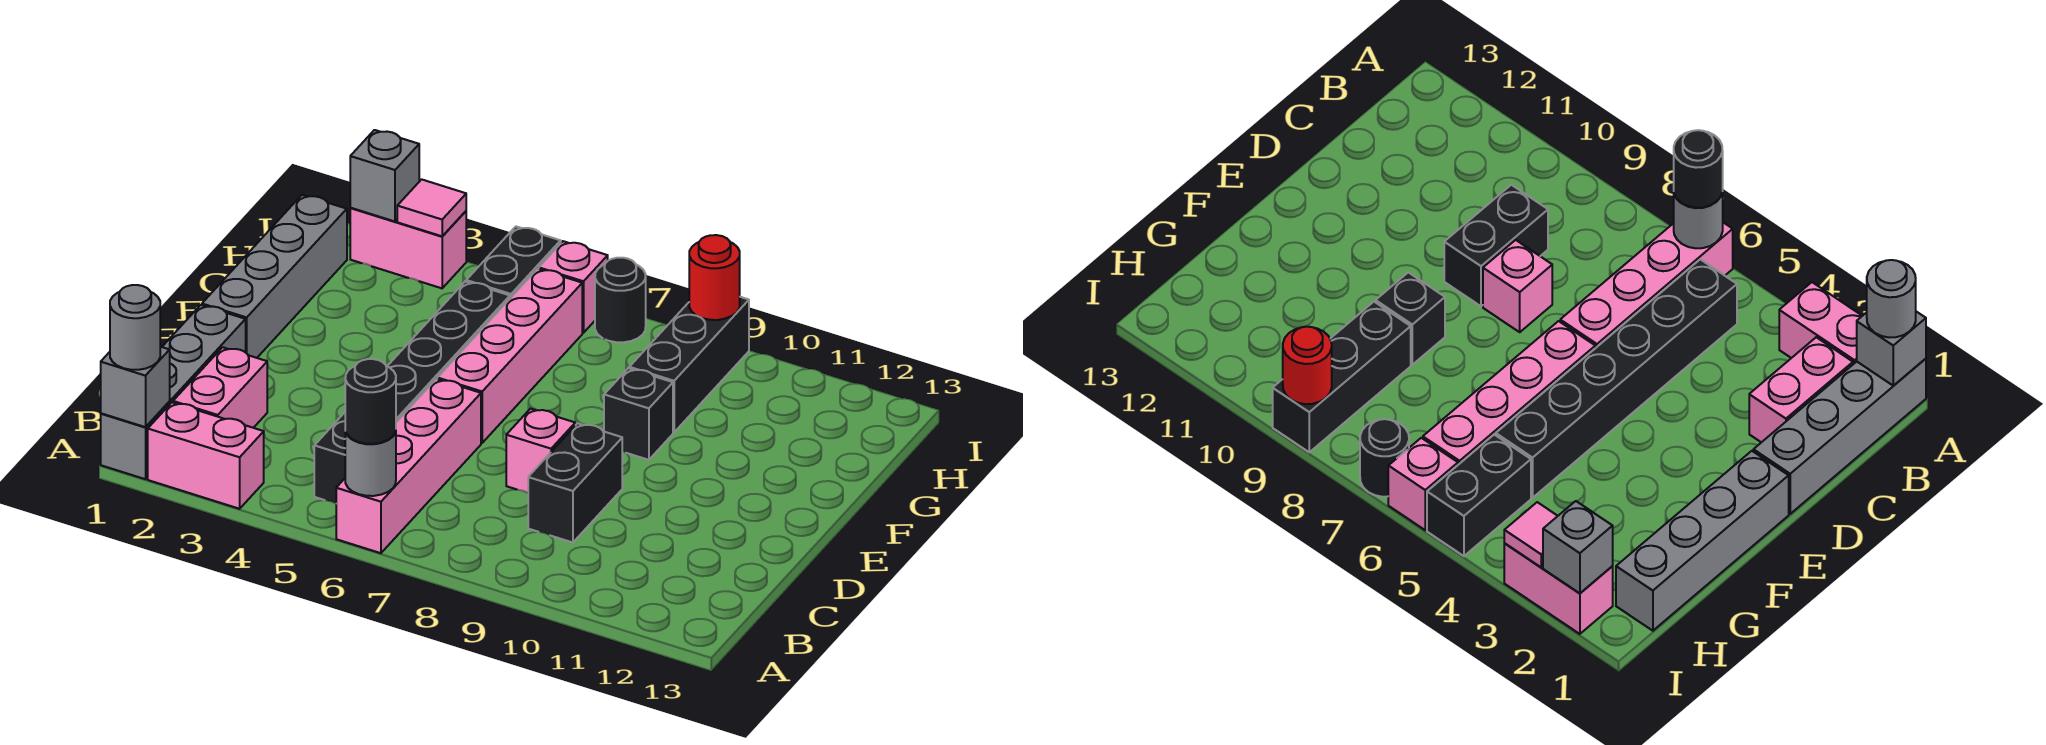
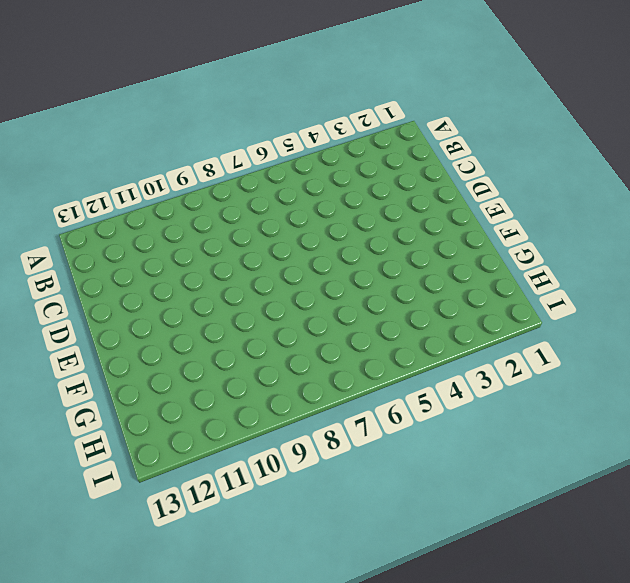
none -> grey brick A1:D1 level 1
none -> pink brick A2:A3 level 1
none -> pink brick A6:D6 level 1

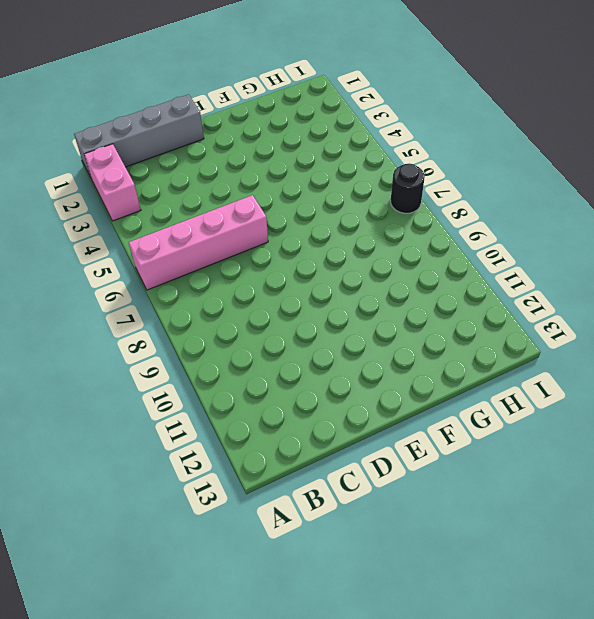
none -> pink brick B2:C2 level 1
none -> black brick B5:G5 level 1
none -> black brick C9:D9 level 1

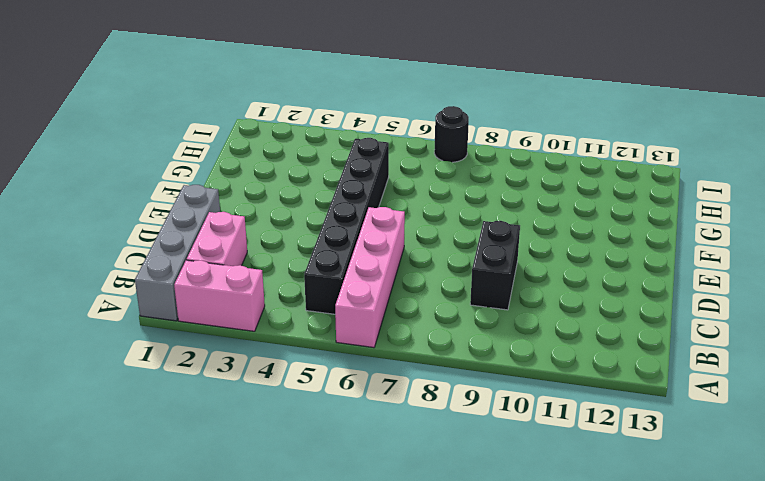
none -> pink brick D8 level 1
none -> grey brick E1:H1 level 1
none -> pink brick E6:H6 level 1

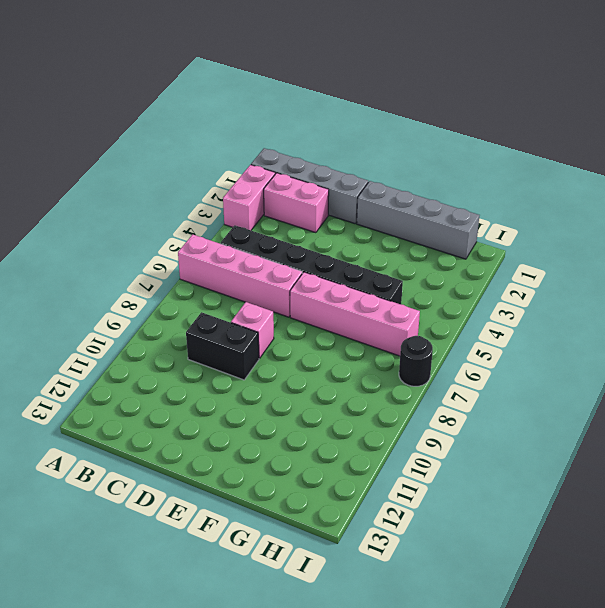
none -> black brick F9 level 1
none -> black brick G9:I9 level 1
none -> black brick H5:I5 level 1

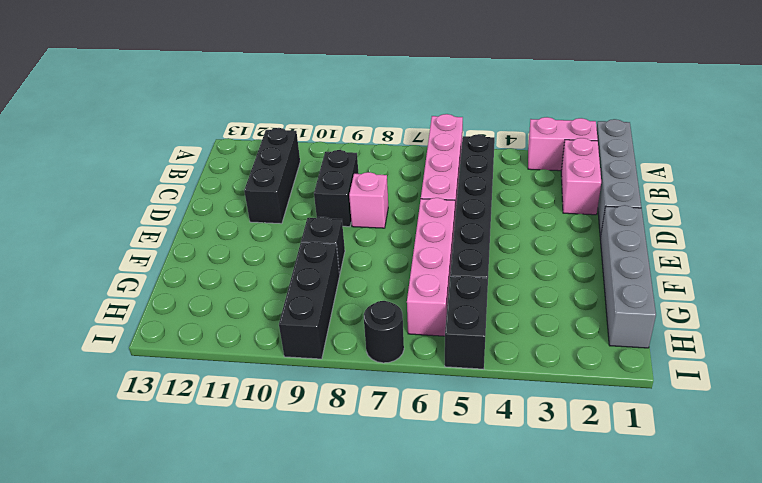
black brick B11:D11 level 1 -> none
none -> pink brick I2:I3 level 1
none -> pink brick I6 level 1
none -> grey brick A1 level 2

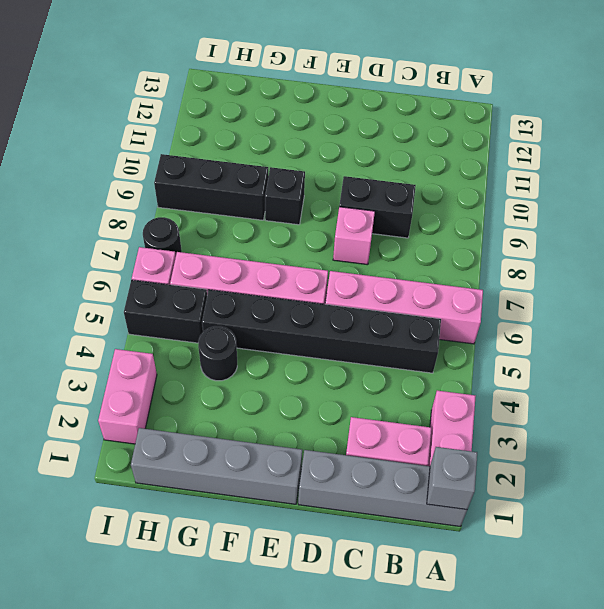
black round brick G4 level 1 -> black round brick A6 level 3
none -> grey round brick A6 level 2
none -> grey brick I2 level 2
none -> pink tile I3 level 2

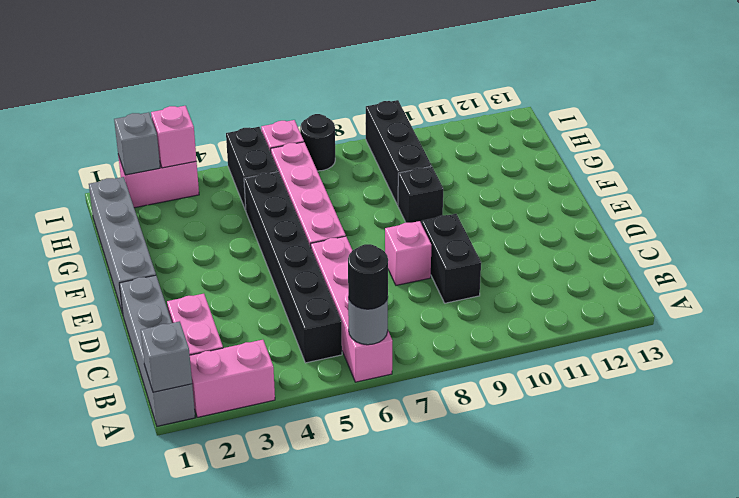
pink brick I3 level 2 -> pink tile I3 level 2
none -> red round brick I9 level 2
none -> grey round brick A1 level 3

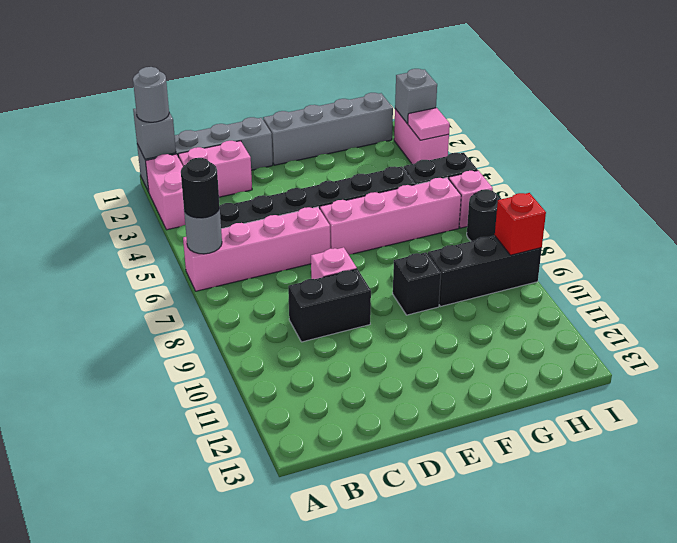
red brick I9 level 2 -> red round brick I9 level 2

